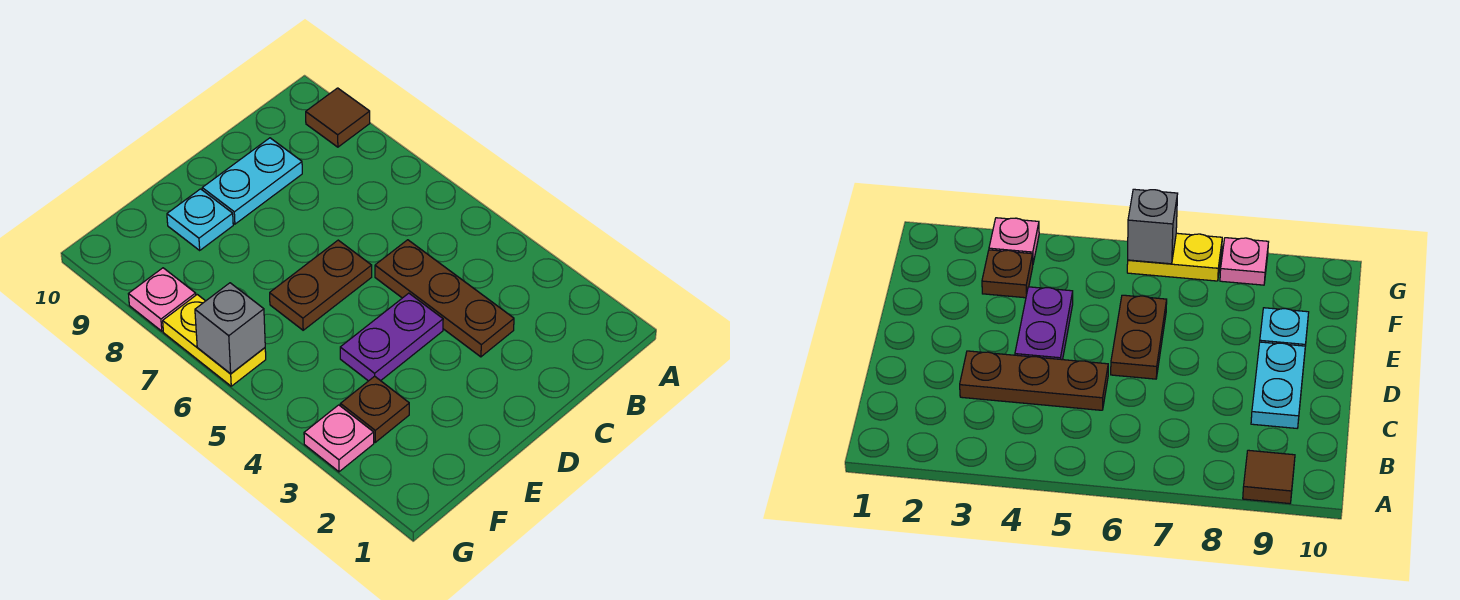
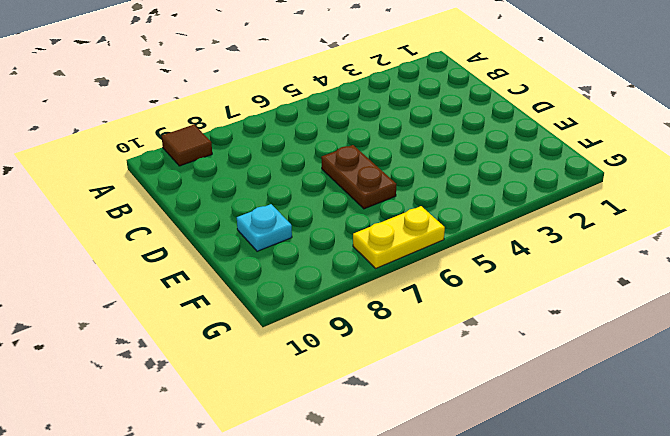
none -> brown plate C3:C5 level 1
none -> cyan plate C9:D9 level 1

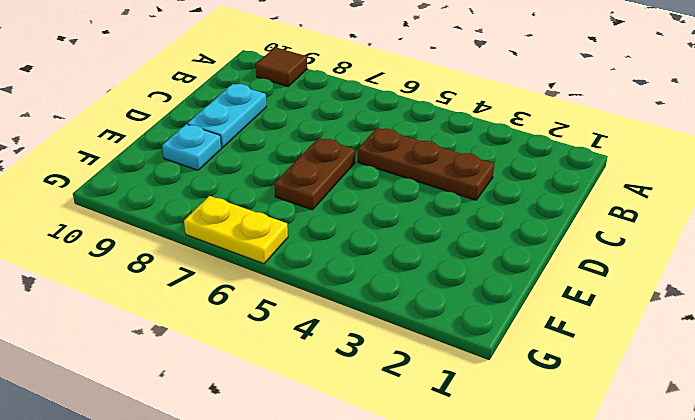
none -> purple plate D4:E4 level 1
none -> brown plate F3 level 1

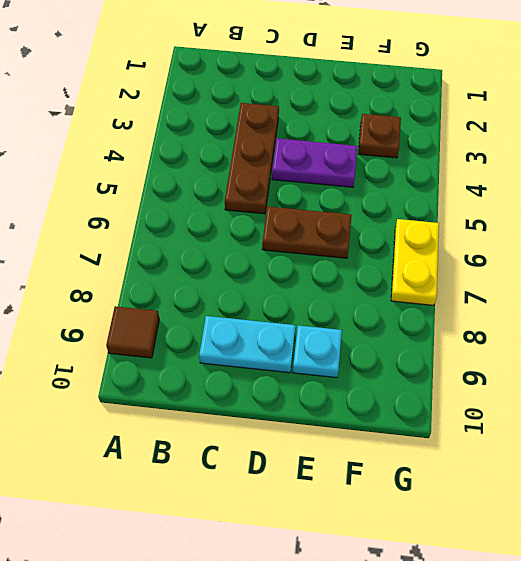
none -> pink plate G3 level 1
none -> pink plate G8 level 1

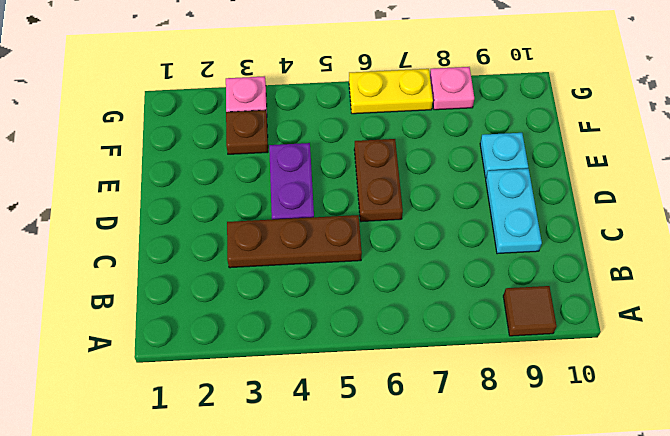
none -> grey brick G6 level 2

